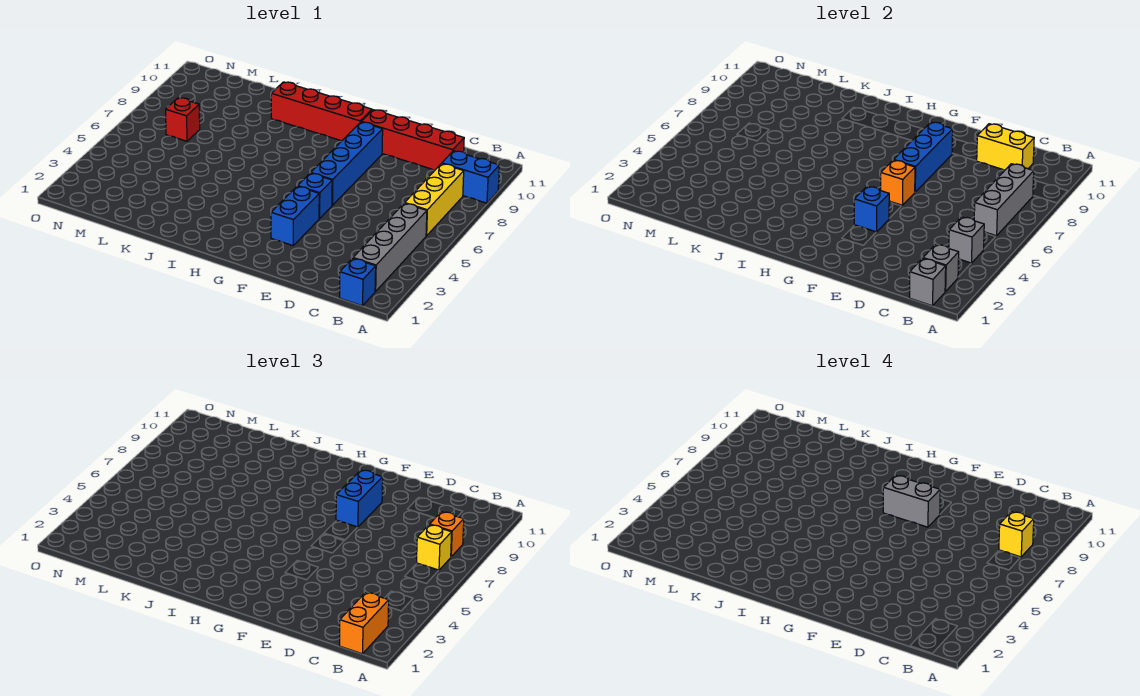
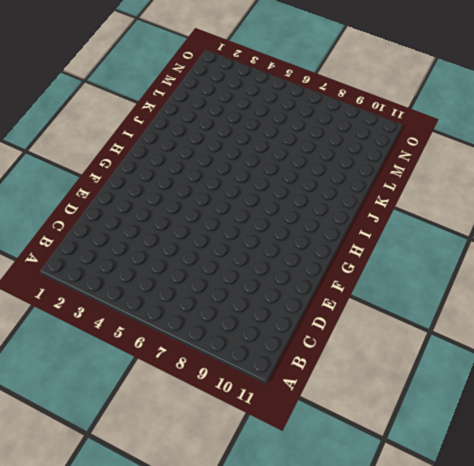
none -> blue brick A9:B9 level 1
none -> blue brick B1 level 1
none -> grey brick B2:B5 level 1

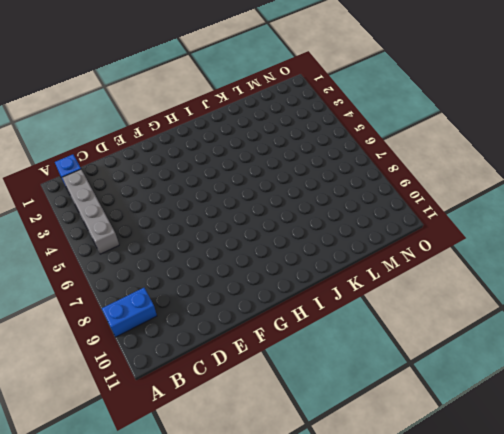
none -> yellow brick B6:B8 level 1
none -> red brick C10:F10 level 1
none -> blue brick F3:F4 level 1

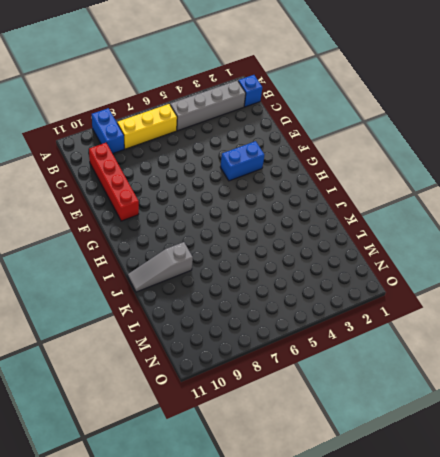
grey slope J9:J11 level 1 top 9 -> red brick G10:J10 level 1
none -> blue brick F5 level 1
none -> blue brick F6:F9 level 1
none -> red brick M7 level 1

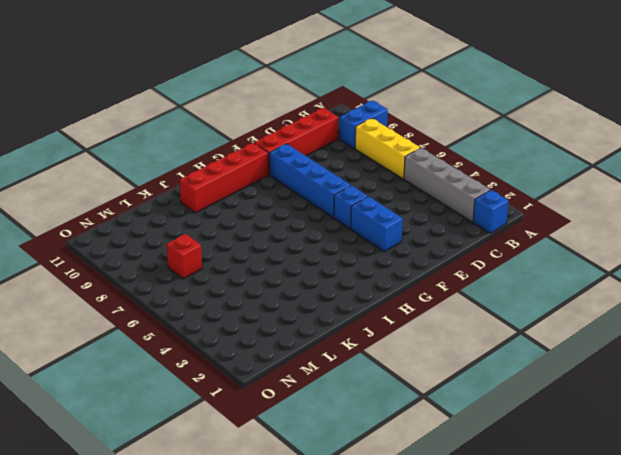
none -> grey brick B1 level 2
none -> grey brick B2 level 2
none -> grey brick B4 level 2

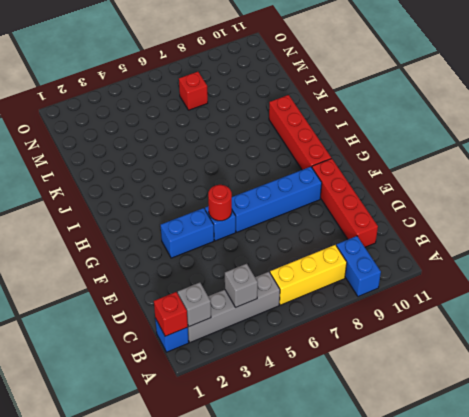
red brick B1 level 2 -> grey brick B1 level 2
red round brick F5 level 2 -> none
none -> grey brick B6:B8 level 2
none -> yellow brick C10:D10 level 2
none -> blue brick F4 level 2

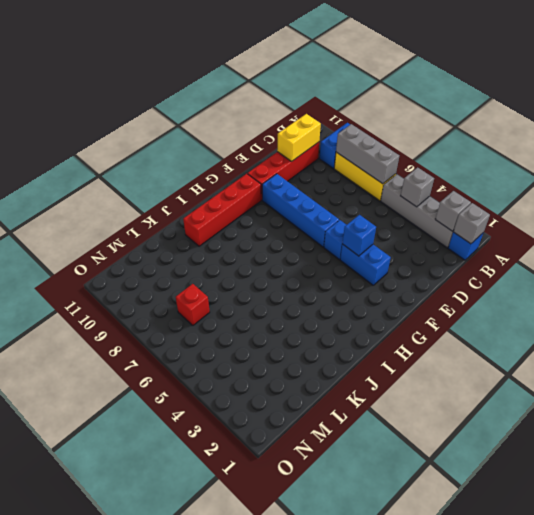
none -> orange brick F6 level 2
none -> blue brick F7:F9 level 2
none -> orange brick B1:B2 level 3

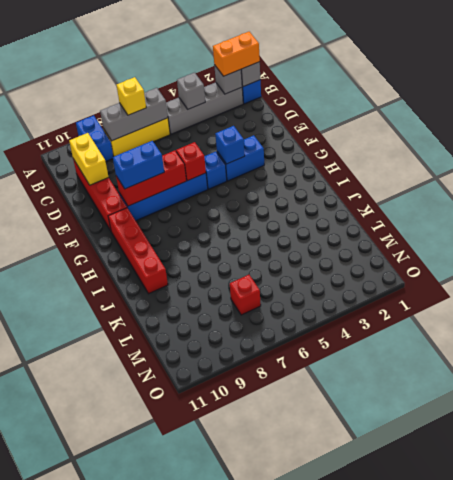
red brick F6 level 2 -> orange brick F6 level 2
red brick F7:F9 level 2 -> blue brick F7:F9 level 2
none -> orange brick B8 level 3
none -> yellow brick B8 level 4
none -> grey brick F8:G8 level 4

